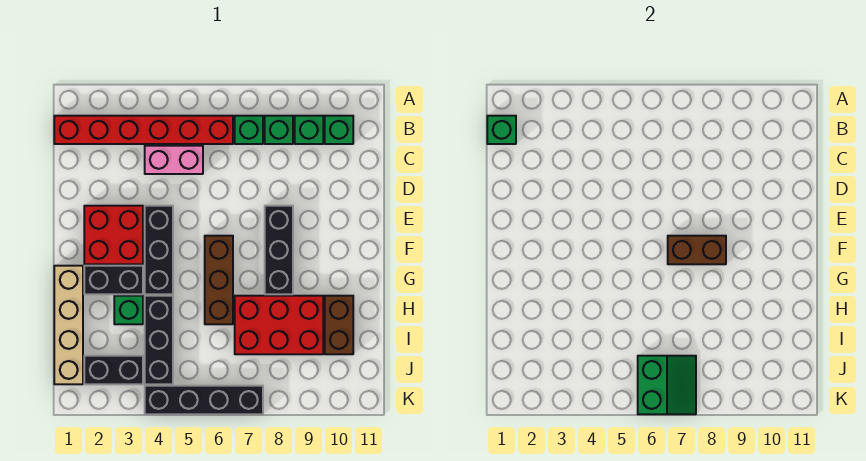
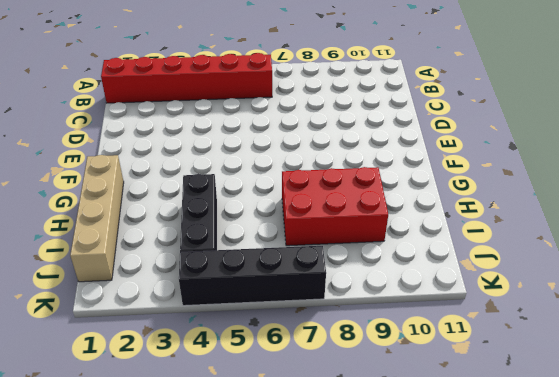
none -> green brick B7 level 1
none -> green brick B8 level 1
none -> green brick B9 level 1

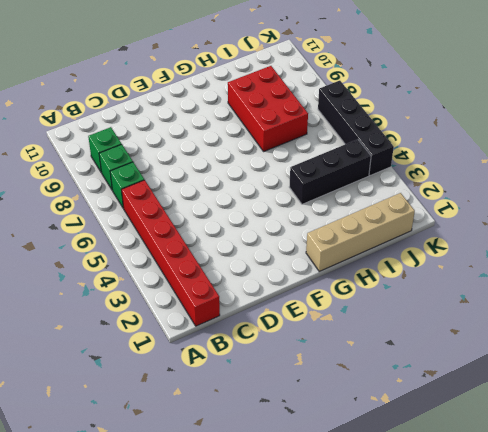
none -> green brick B10 level 1
none -> pink brick C4:C5 level 1
none -> red brick E2:F3 level 1

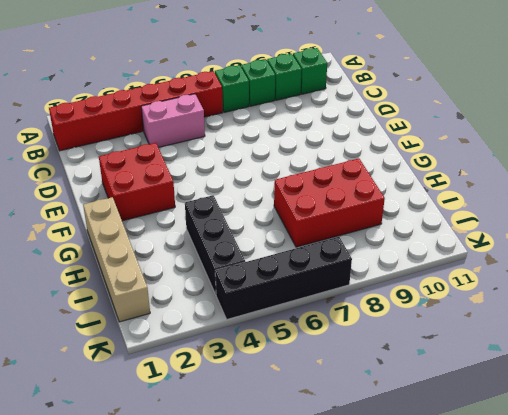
none -> black brick E4:G4 level 1
none -> black brick E8:G8 level 1
none -> brown brick F6:H6 level 1

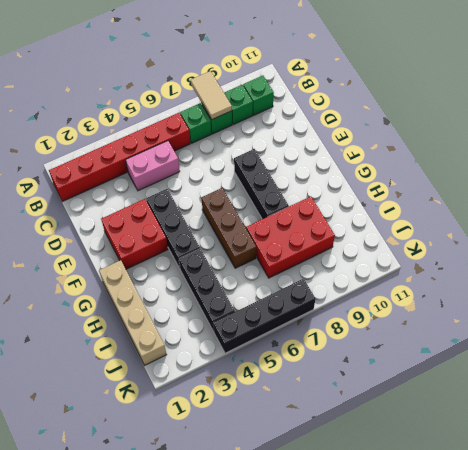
tan tile A8:B8 level 2 -> none
none -> black brick G2:G3 level 1
none -> green brick H3 level 1
none -> brown brick H10:I10 level 1

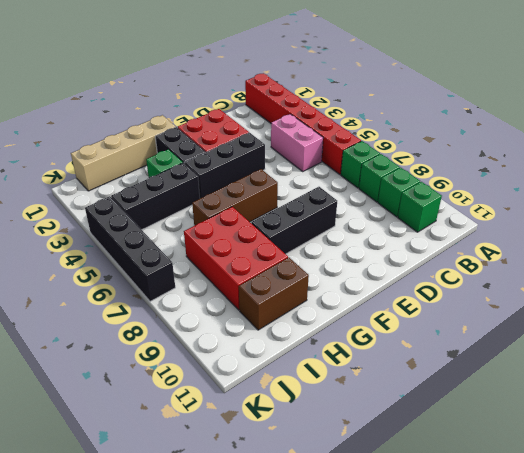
none -> black brick J2:J3 level 1
none -> green brick B1 level 2
none -> brown brick F7:F8 level 2

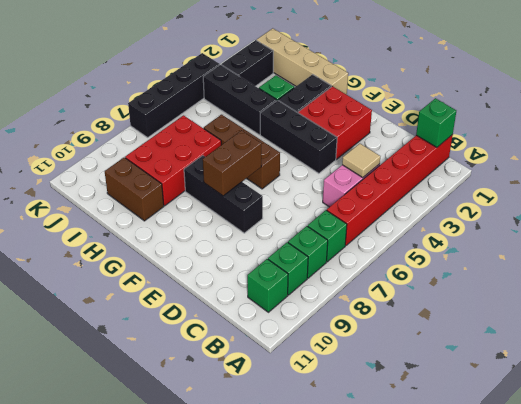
tan tile C4 level 2 -> none
none -> green slope J6:K7 level 2 top 6

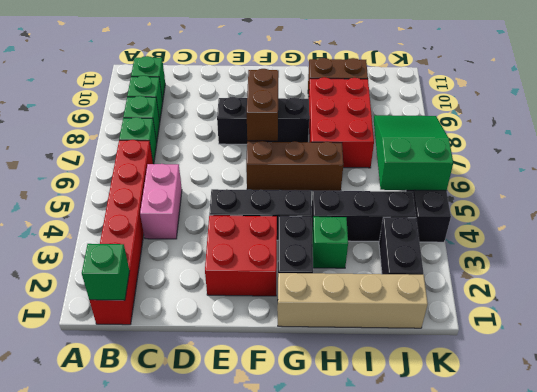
green slope J5:K7 level 2 top 5 -> green slope J6:K7 level 2 top 6

